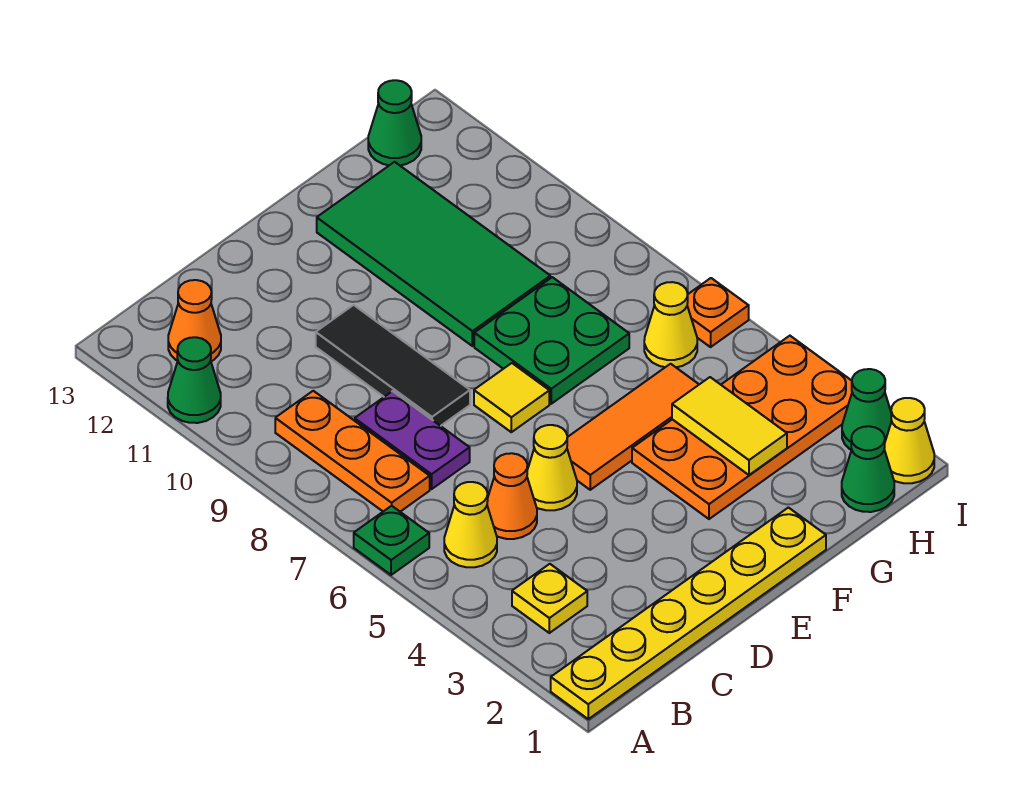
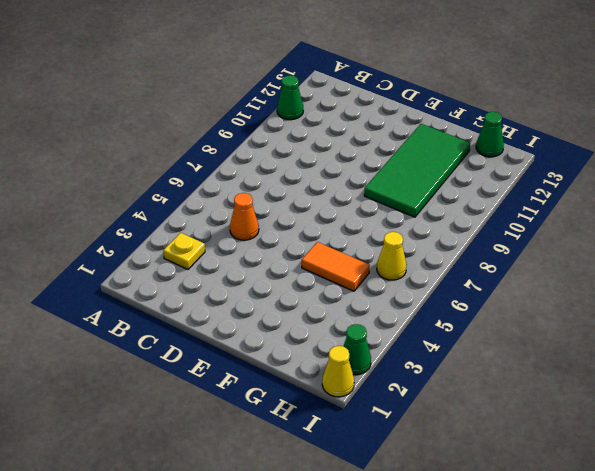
orange tile F5:G5 level 1 -> orange tile E5:G5 level 1
none -> yellow plate A1:F1 level 1
none -> green plate A6 level 1
none -> yellow cone B5 level 1

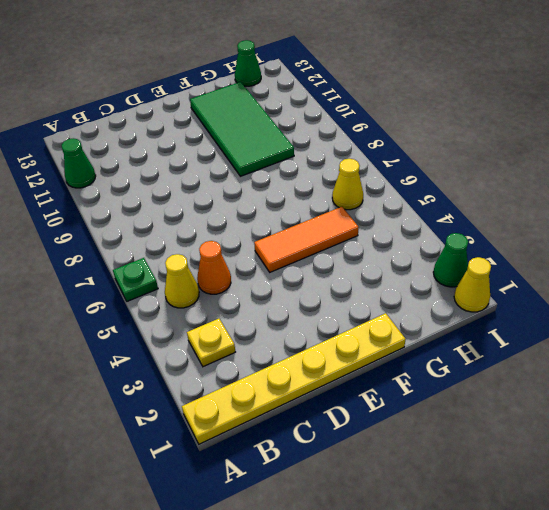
none -> orange plate B7:B9 level 1
none -> orange cone B12 level 1
none -> purple plate C7:C8 level 1

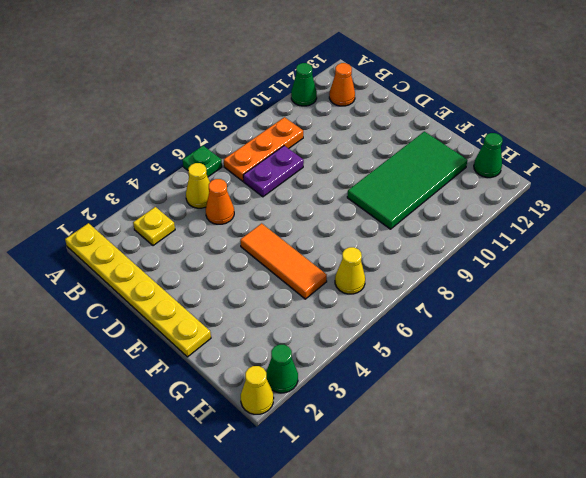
none -> yellow cone D5 level 1
none -> black tile D8:D10 level 1
none -> yellow tile E7 level 1

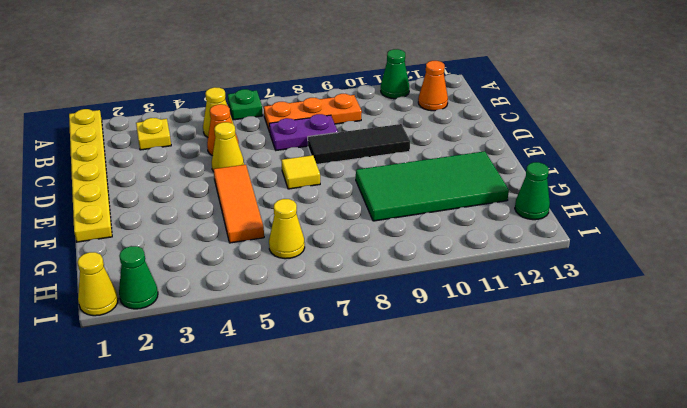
none -> orange plate F3:I4 level 1
none -> green plate F7:G8 level 1
none -> green cone H1 level 1

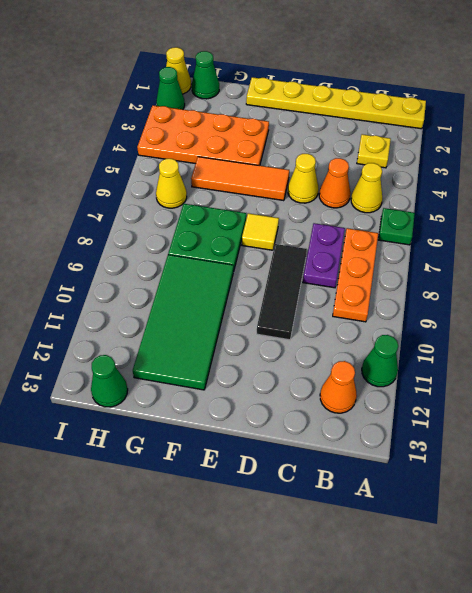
none -> orange plate I6 level 1
none -> yellow tile G3:G4 level 2

